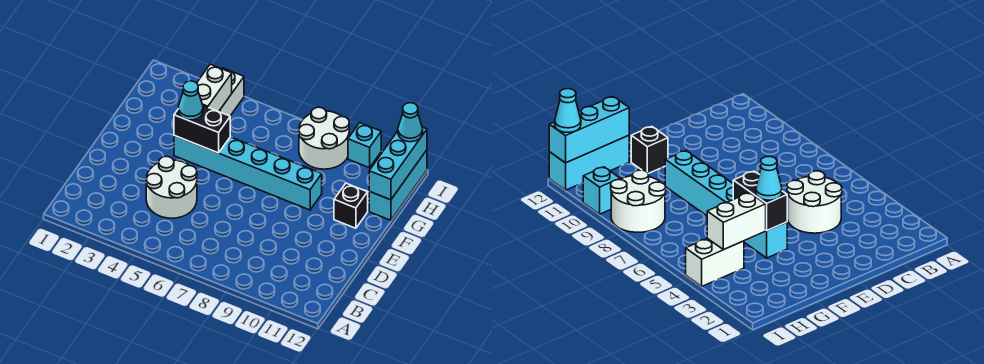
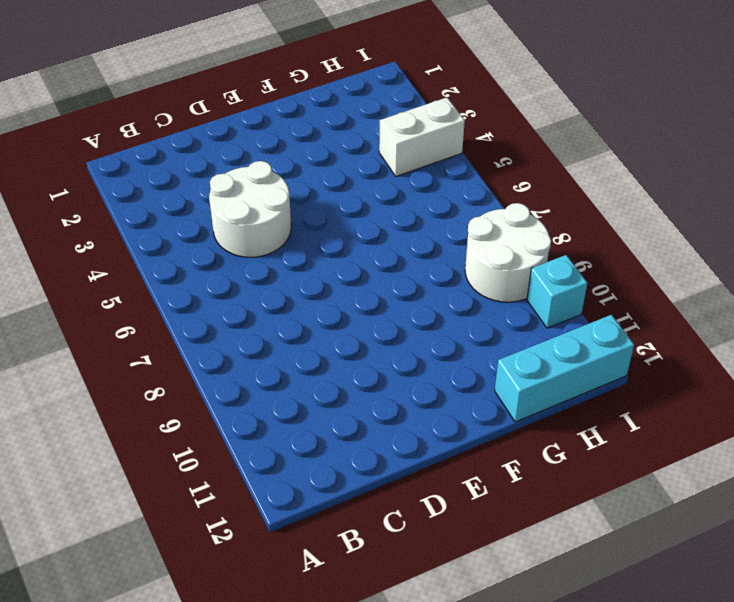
none -> cyan brick F4:F9 level 1
none -> black brick F11 level 1
none -> black brick F4:F5 level 2

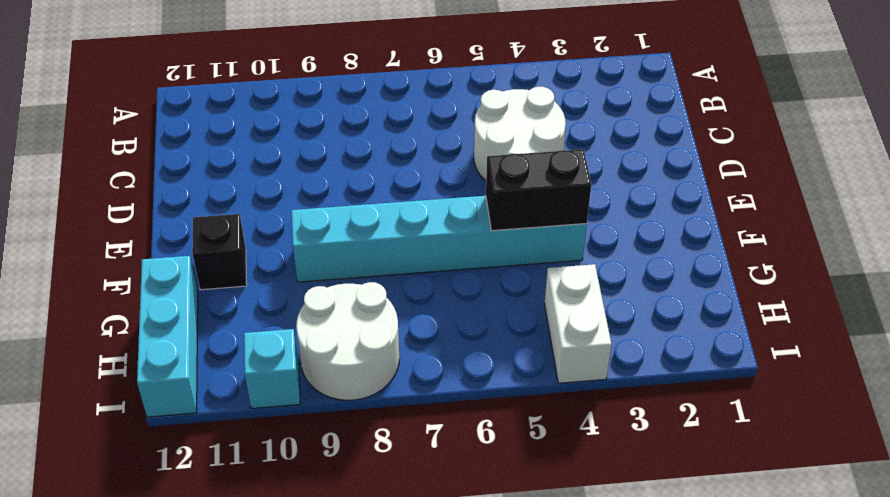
none -> white brick G4:H4 level 2
none -> cyan brick G12:I12 level 2
none -> cyan cone F4 level 3

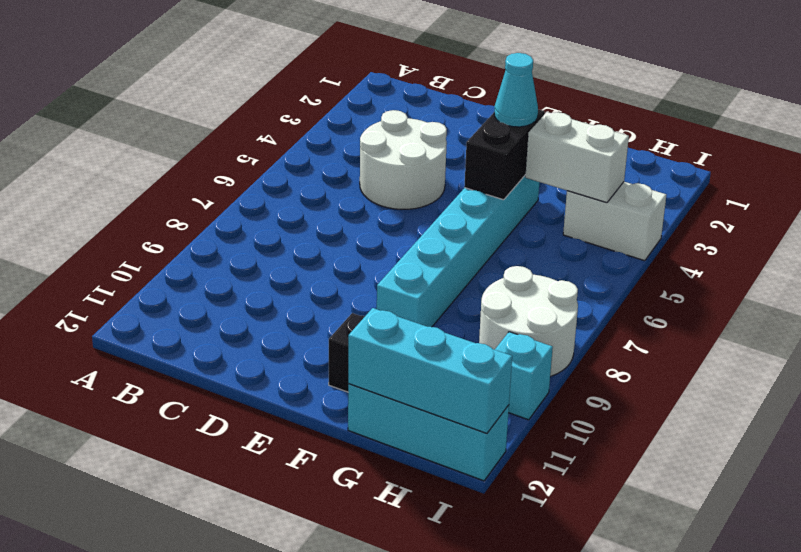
none -> cyan cone I12 level 3

